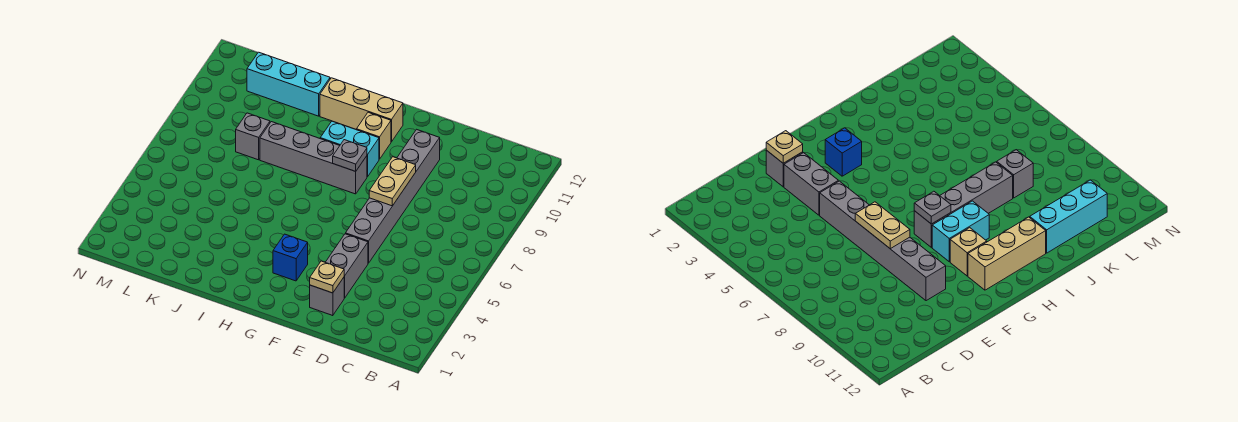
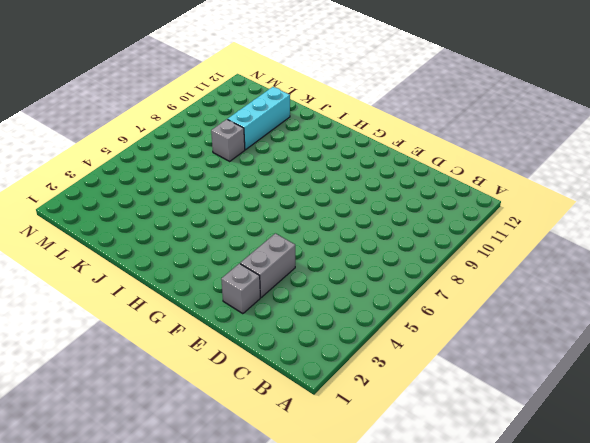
cyan brick K9:K11 level 1 -> cyan brick J11:L11 level 1
none -> grey brick E5:E10 level 1
none -> blue brick G3 level 1
none -> grey brick G8:J8 level 1

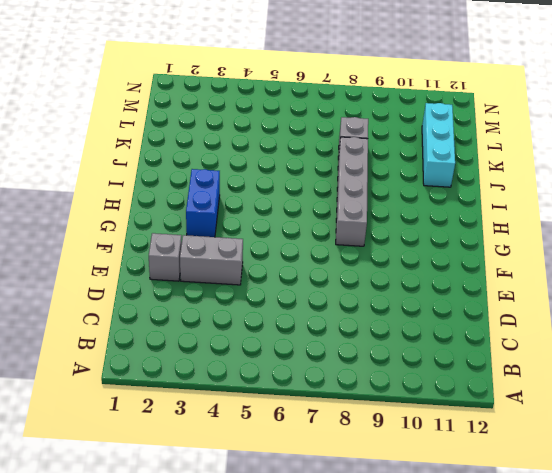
blue brick G3:H3 level 1 -> blue brick G3 level 1
none -> grey brick E5:E10 level 1
none -> cyan brick G9:H9 level 1
none -> tan brick G10 level 1

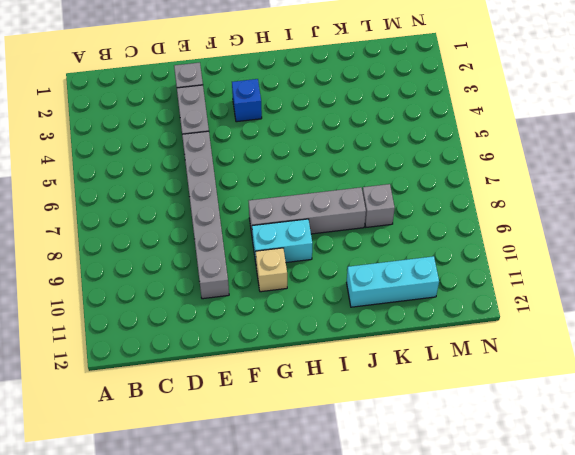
none -> tan brick G11:I11 level 1
none -> tan plate E2 level 2
none -> tan plate E7:E8 level 2

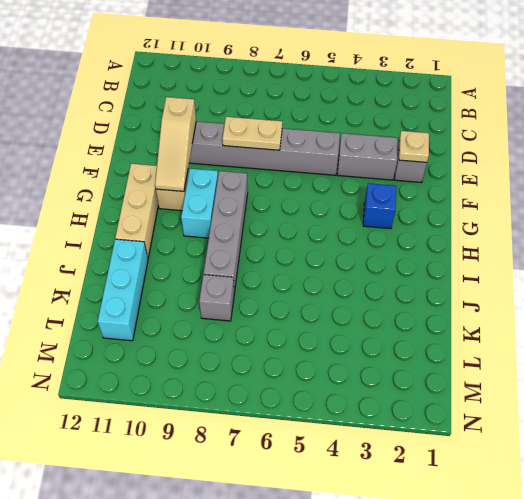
tan slope E10:G10 level 2 top E -> none
none -> grey plate G8 level 2

